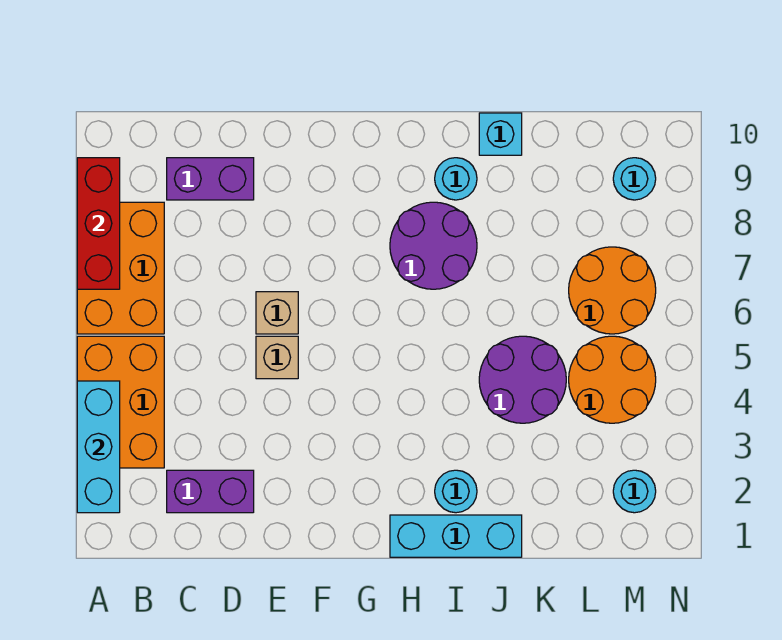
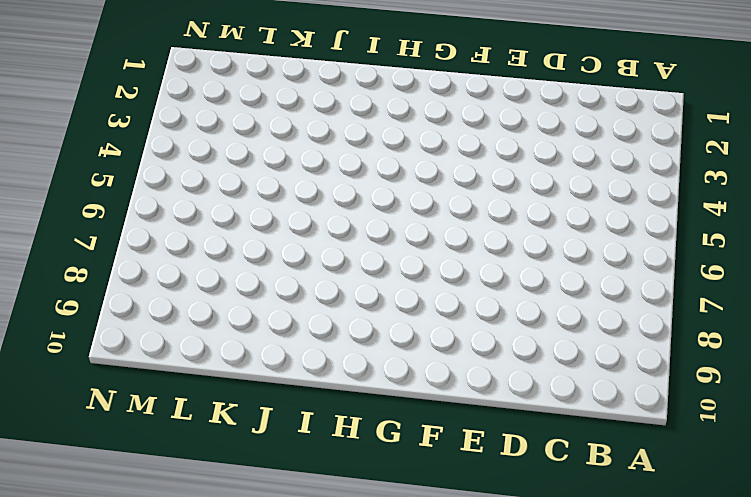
none -> orange brick A3:B5 level 1
none -> orange brick A6:B8 level 1
none -> purple brick C2:D2 level 1

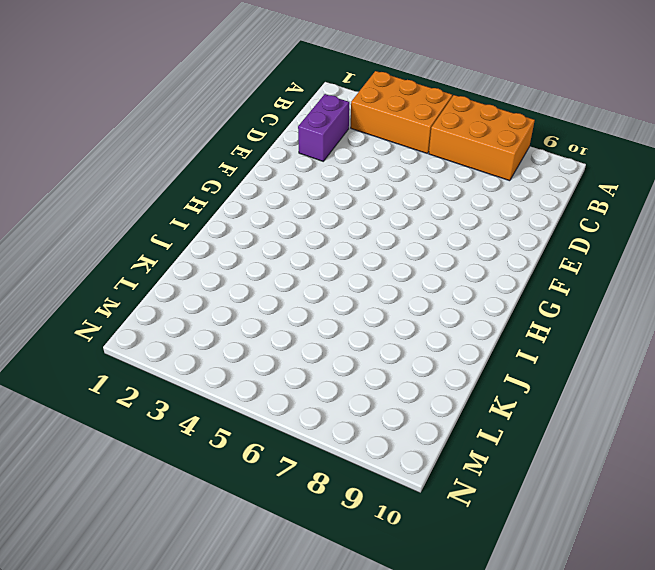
none -> purple brick C9:D9 level 1
none -> tan brick E5 level 1
none -> tan brick E6 level 1

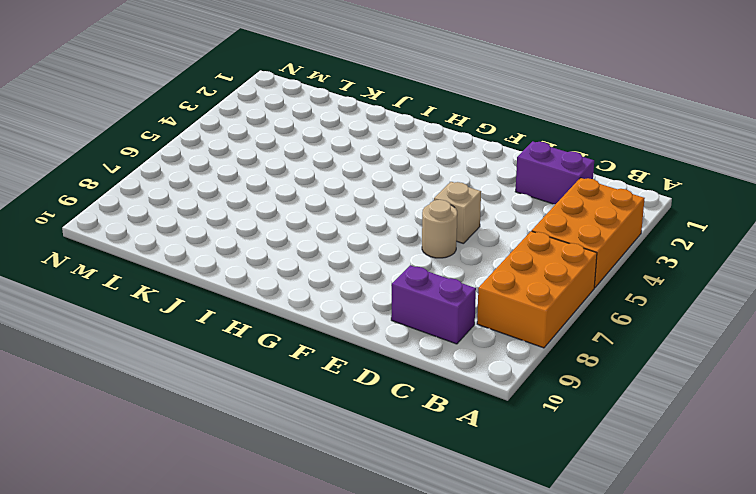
tan round brick E6 level 1 -> tan brick E6 level 1
none -> cyan brick H1:J1 level 1
none -> purple round brick H7:I8 level 1
none -> cyan round brick I2 level 1

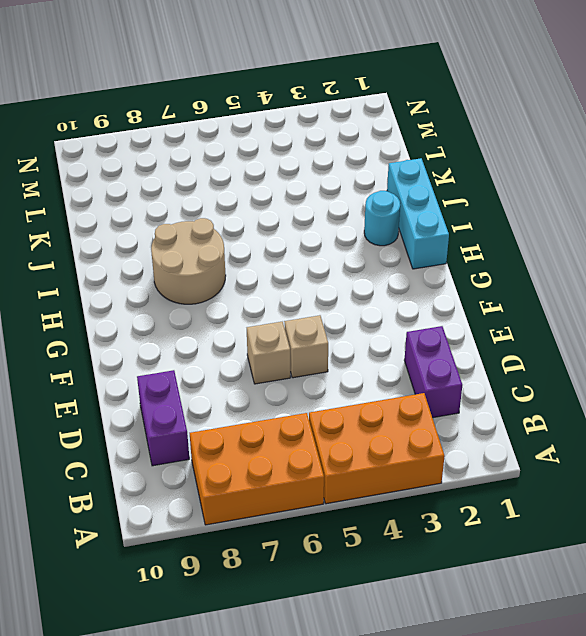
tan round brick H7:I8 level 1 -> purple round brick H7:I8 level 1
none -> cyan round brick I9 level 1
none -> purple round brick J4:K5 level 1
none -> cyan brick J10 level 1

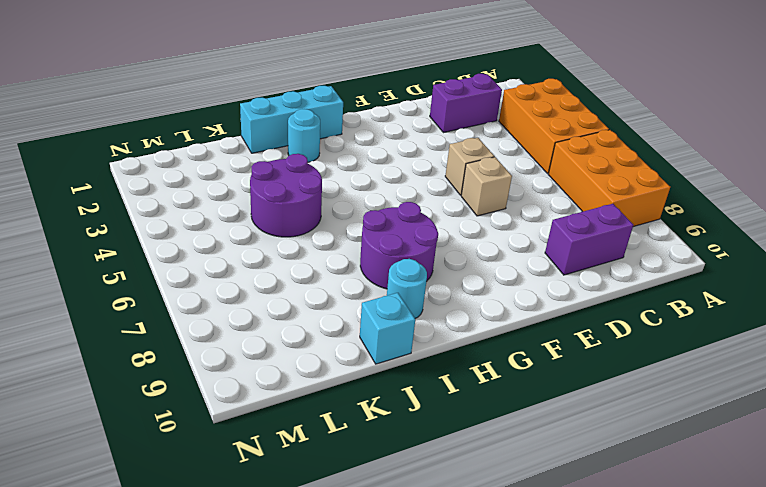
none -> orange round brick L4:M5 level 1
none -> orange round brick L6:M7 level 1
none -> cyan round brick M2 level 1

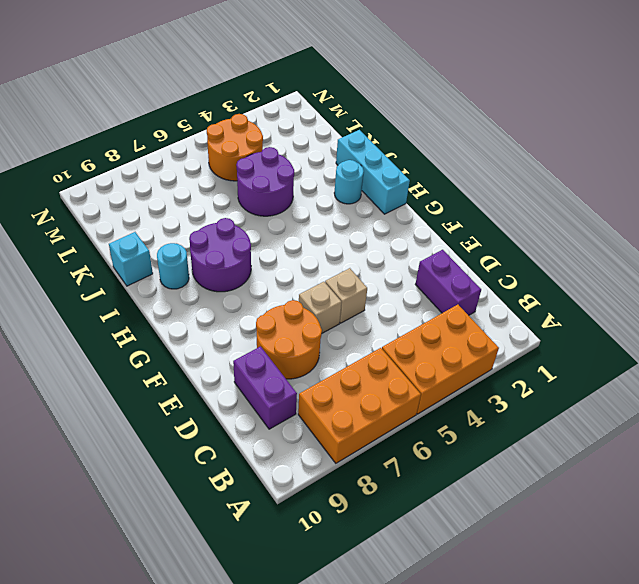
orange round brick D7:E8 level 1 -> orange round brick L6:M7 level 1
none -> cyan round brick M2 level 1
none -> cyan round brick M9 level 1
none -> cyan brick A2:A4 level 2

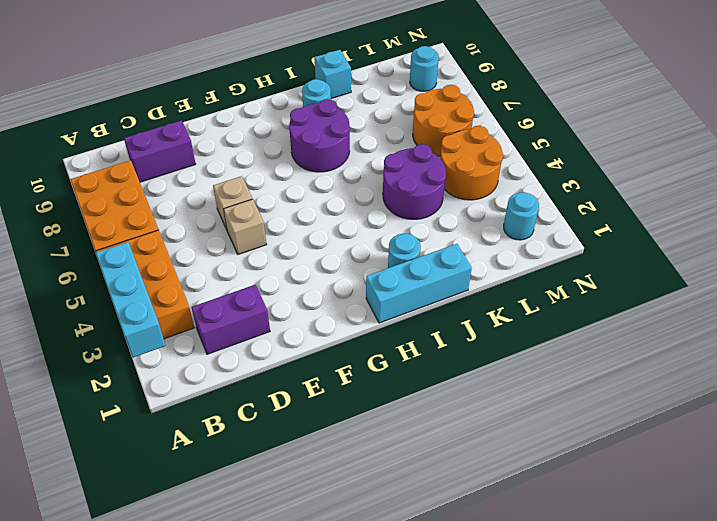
none -> red brick A7:A9 level 2

